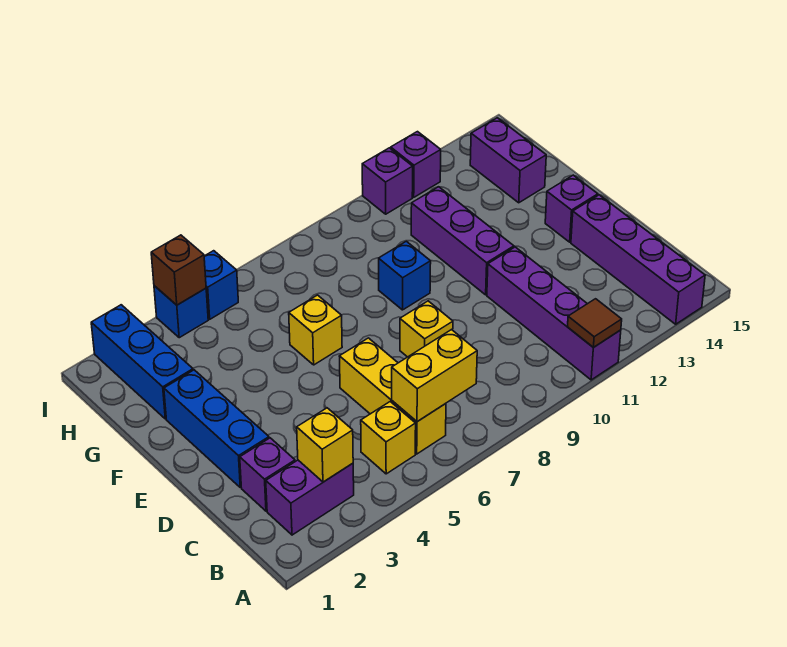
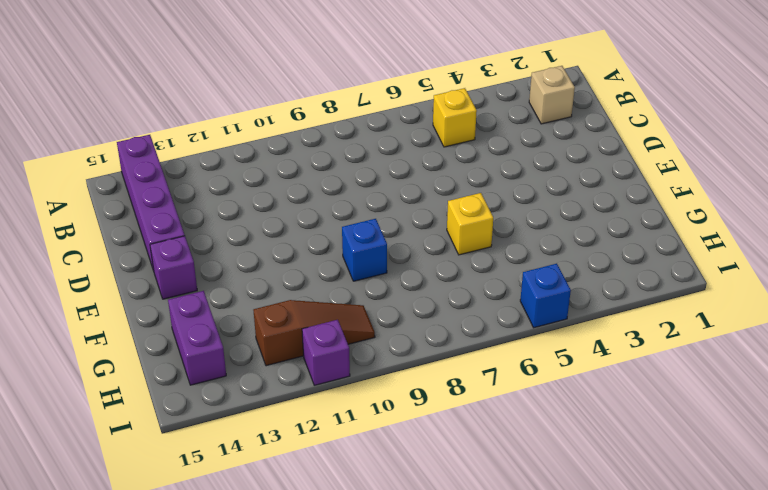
tan brick B2 level 1 -> purple brick B2:B3 level 1
brown slope H10:H12 level 1 top 12 -> none
none -> purple brick A11:D11 level 1
none -> yellow brick B6:D6 level 1
none -> purple brick C2 level 1

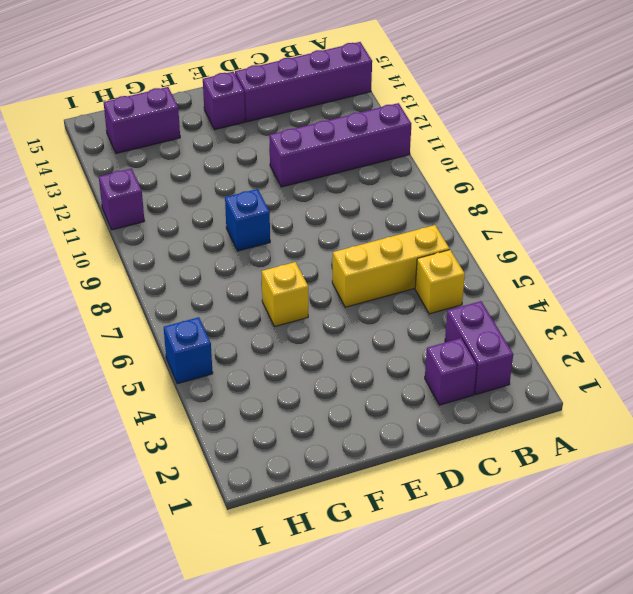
none -> blue brick D2:F2 level 1
none -> yellow brick D8 level 1
none -> purple brick E11:G11 level 1

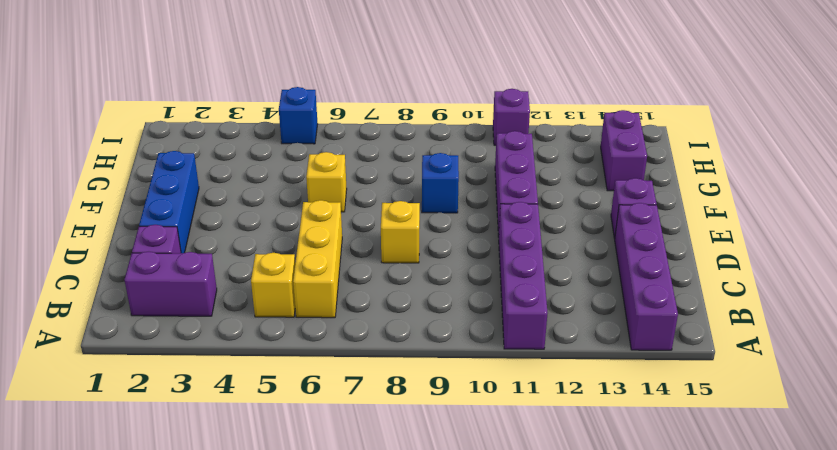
none -> blue brick G2:I2 level 1
none -> blue brick I4 level 1
none -> purple brick I12 level 1

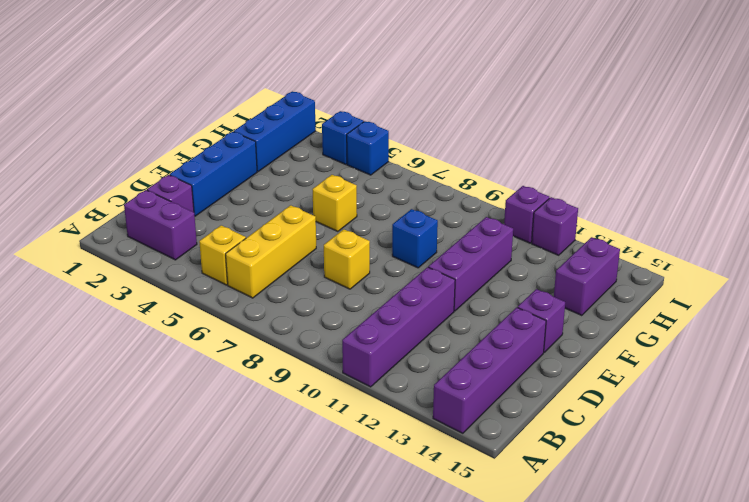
none -> brown tile A11 level 2
none -> yellow brick B3 level 2
none -> yellow brick B6:B7 level 2

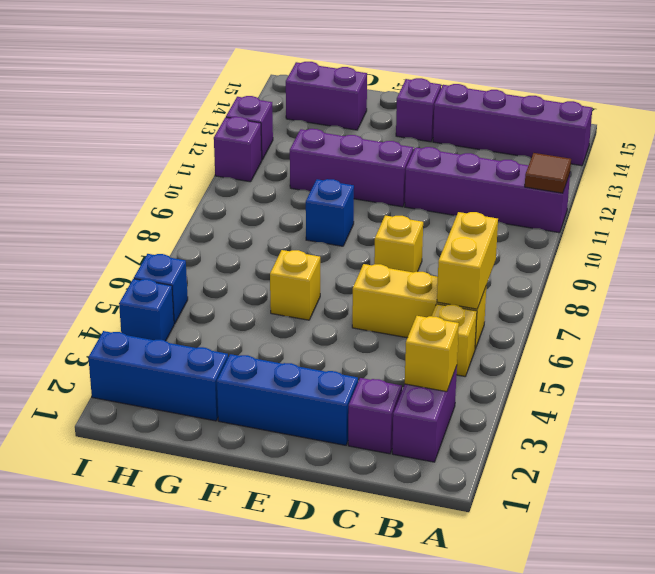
none -> brown brick I4 level 2

